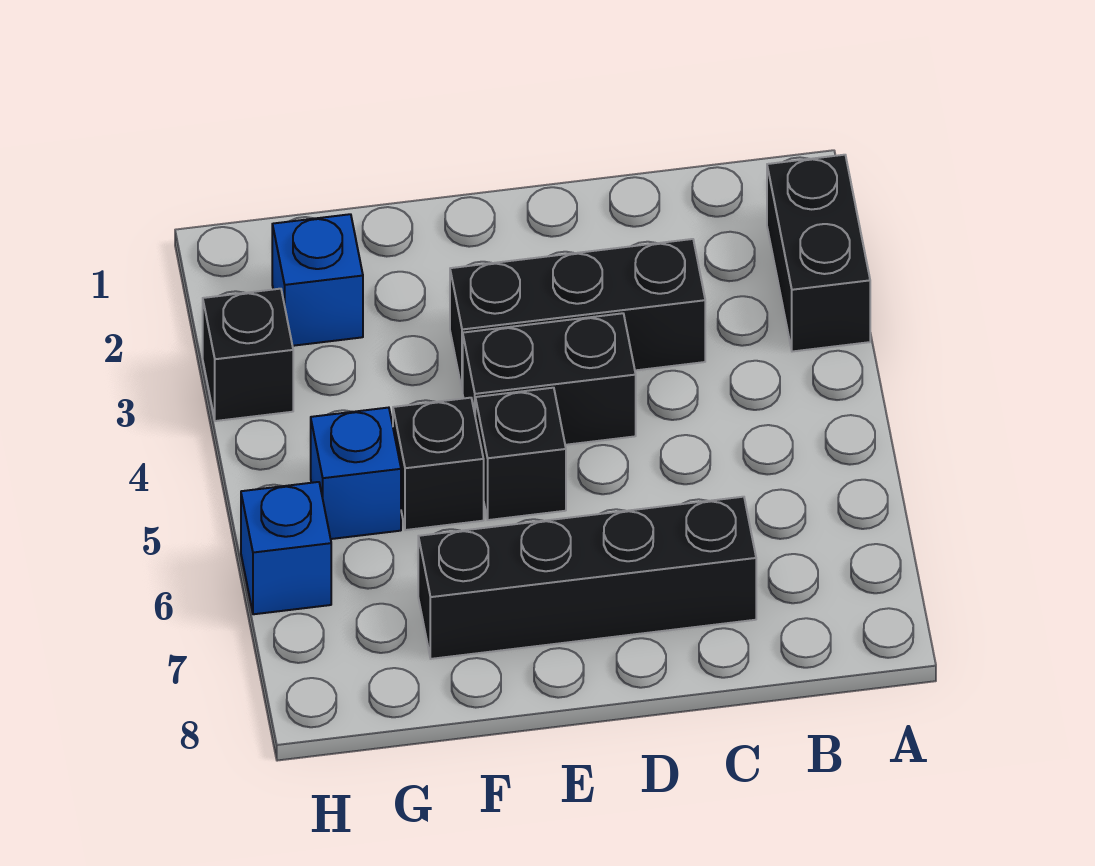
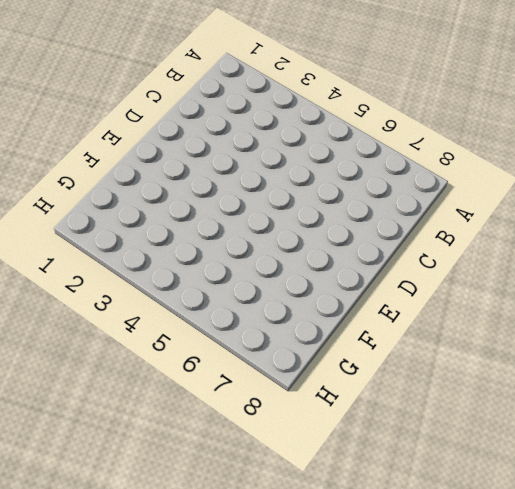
none -> black brick A2:A3 level 1
none -> black brick C3:E3 level 1

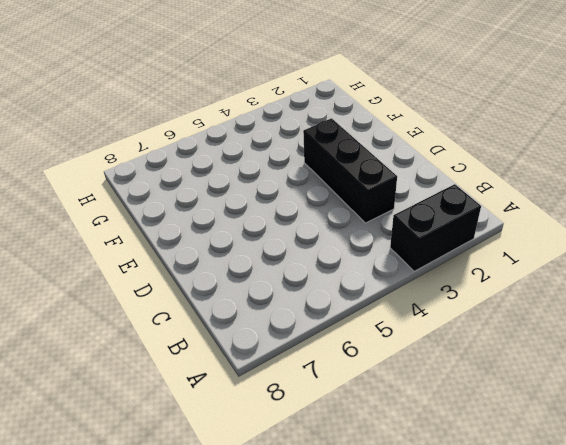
none -> black brick C7:F7 level 1
none -> black brick D4:E4 level 1

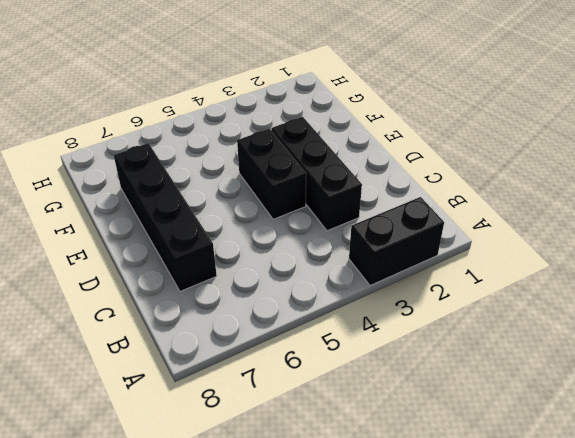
none -> black brick E5 level 1
none -> black brick F5 level 1

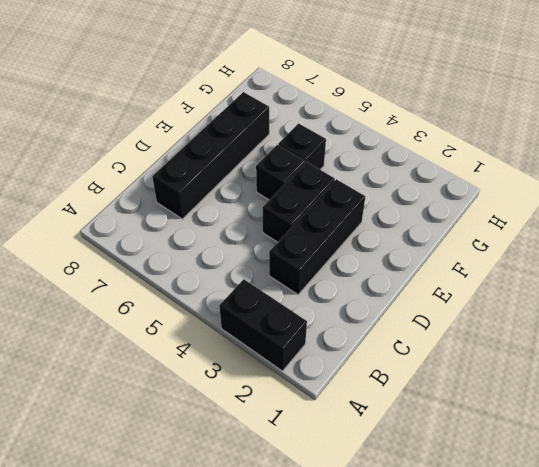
none -> blue brick G2 level 1
none -> blue brick G5 level 1

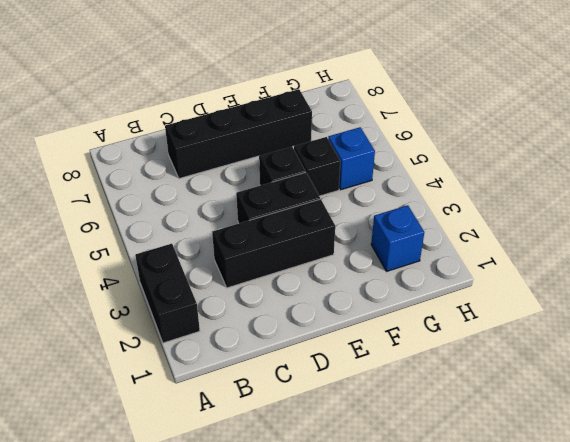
none -> black brick H3 level 1
none -> blue brick H6 level 1

